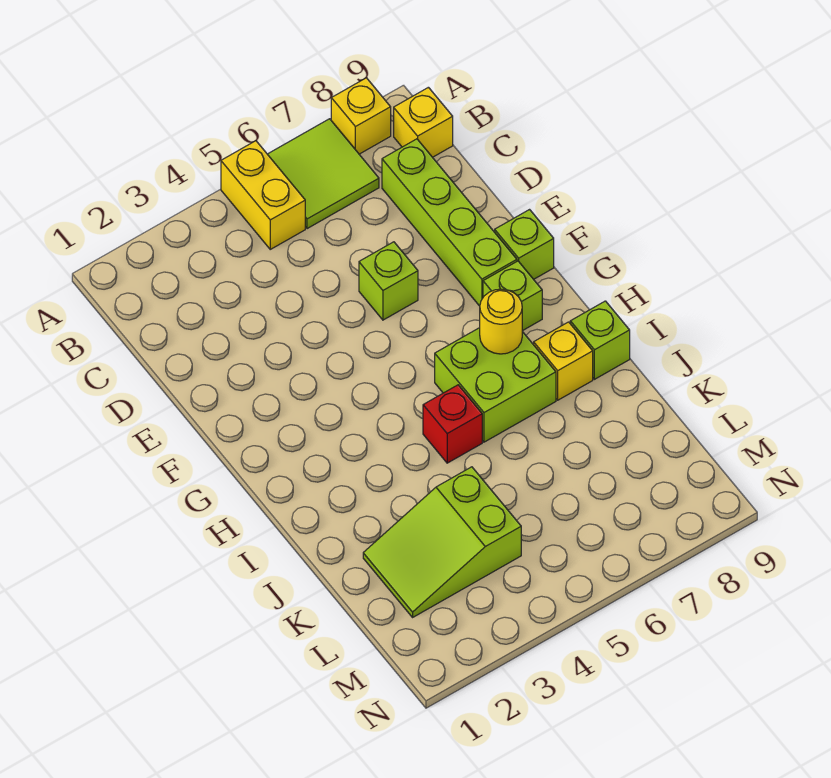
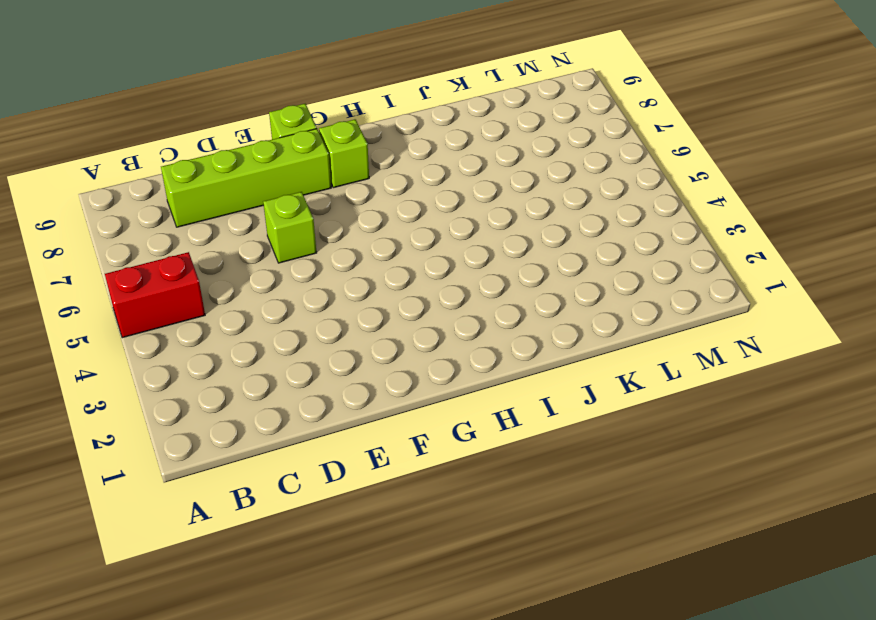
red brick A5:B5 level 1 -> yellow brick A5:B5 level 1
none -> lime tile A6:B7 level 1
none -> yellow brick A8 level 1
none -> yellow brick B9 level 1

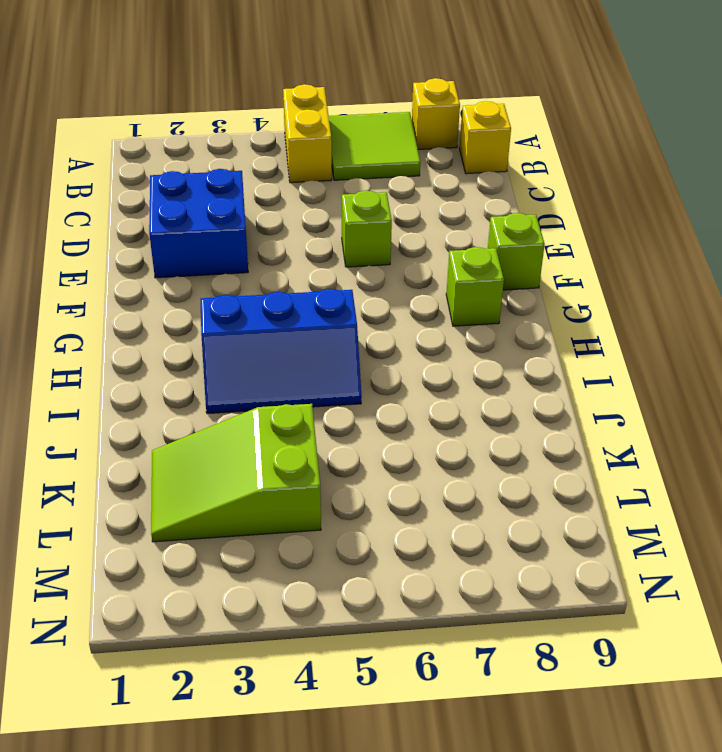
blue brick D2:E3 level 1 -> none
blue slope H3:I5 level 1 top H -> red brick I5 level 1
none -> lime brick C8:F8 level 1
none -> lime brick H6:I7 level 1
none -> yellow brick I8 level 1

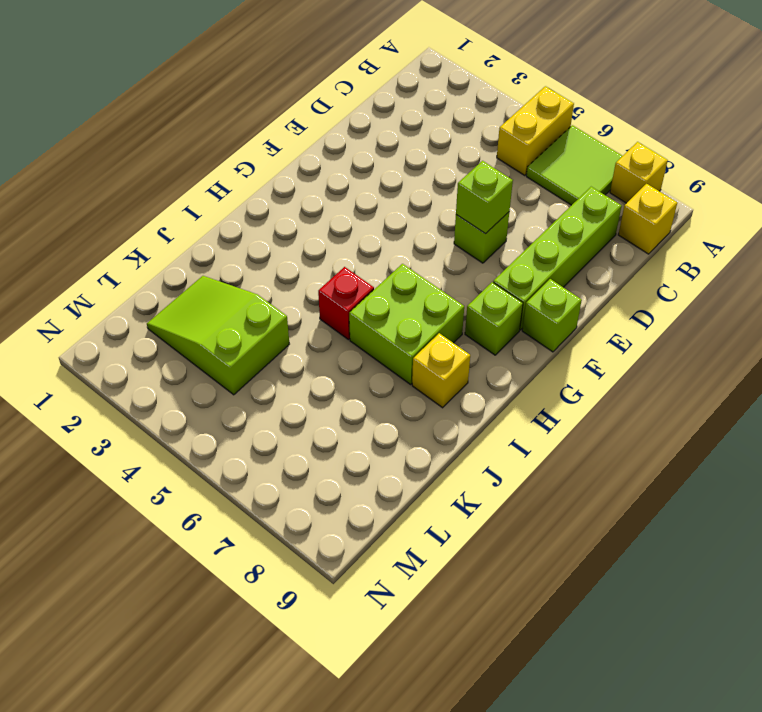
lime brick E6 level 2 -> lime brick I9 level 1
none -> yellow round brick H7 level 2

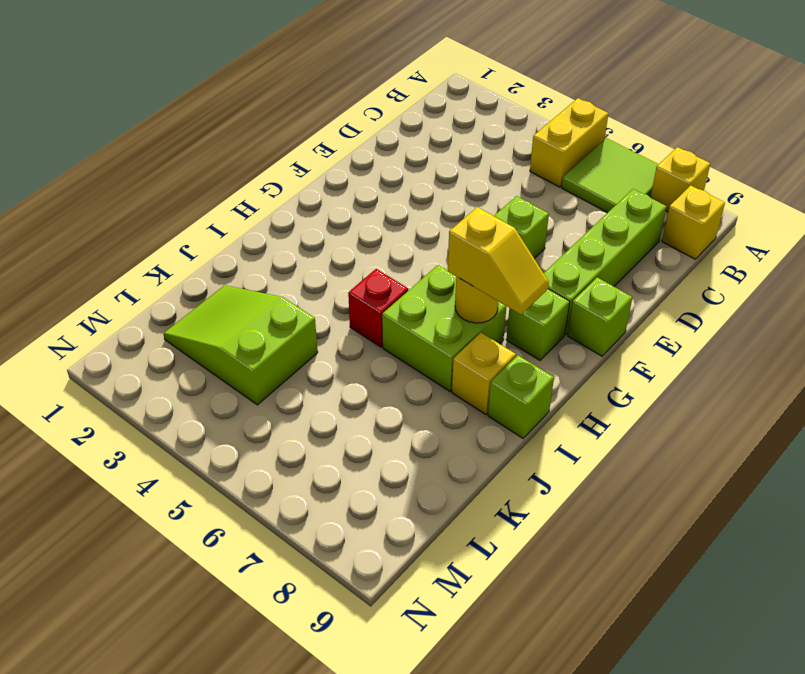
yellow slope H7:H8 level 3 top 7 -> none

